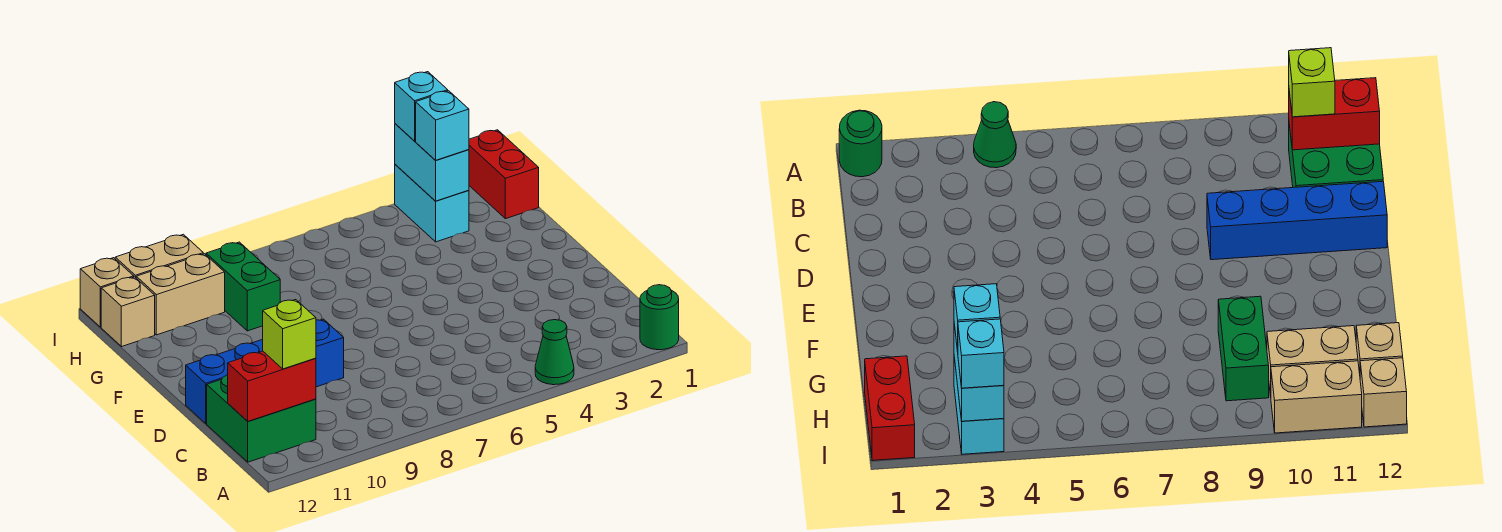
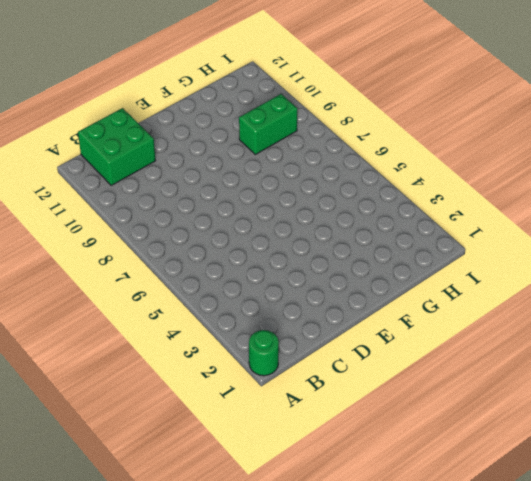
none -> green cone A4 level 1
none -> blue brick D9:D12 level 1
none -> red brick H1:I1 level 1

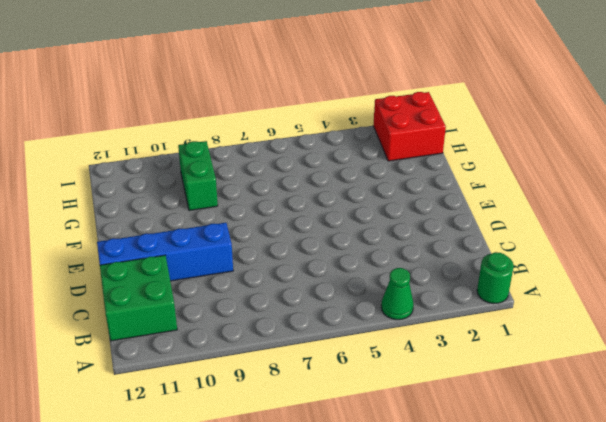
red brick H1:I2 level 1 -> red brick H1:I1 level 1
none -> cyan brick H3:I3 level 1
none -> tan brick H10:H11 level 1
none -> tan brick H12 level 1

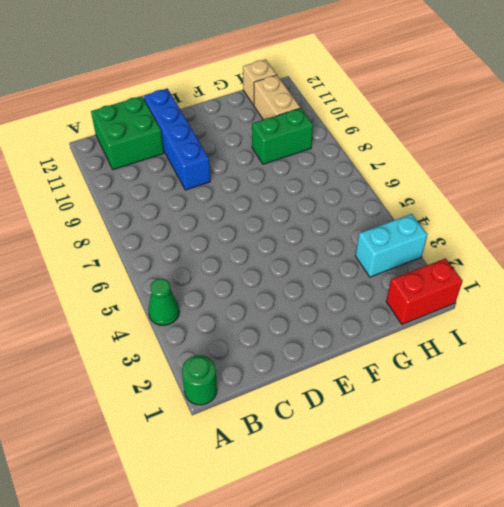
none -> tan brick I10:I11 level 1
none -> tan brick I12 level 1
none -> red brick B11:B12 level 2

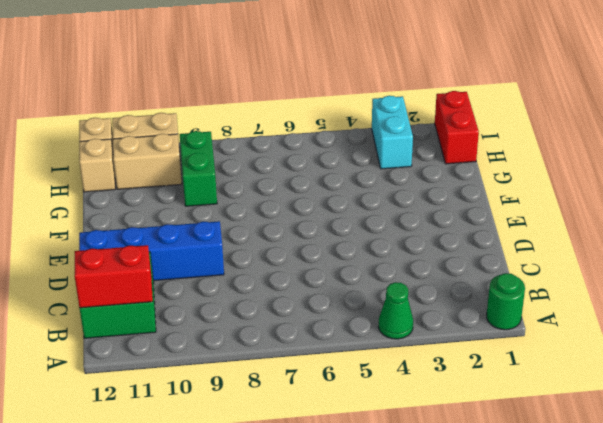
none -> cyan brick H3:I3 level 2
none -> lime brick B11 level 3
none -> cyan brick H3 level 3

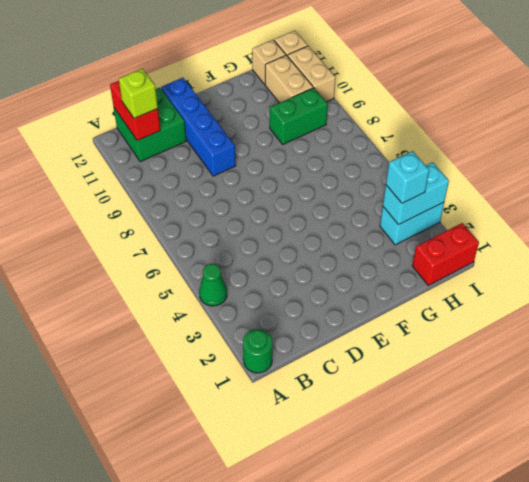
none -> cyan brick I3 level 3

